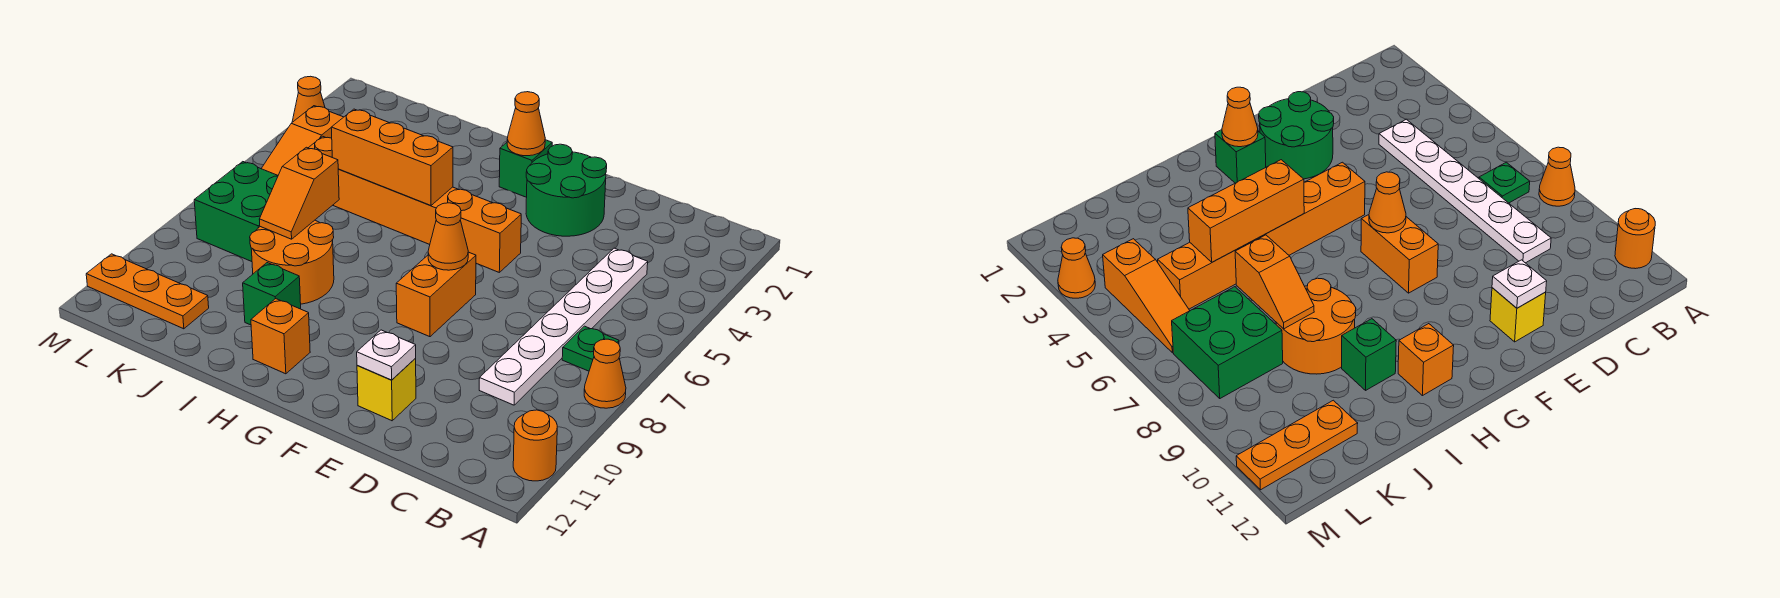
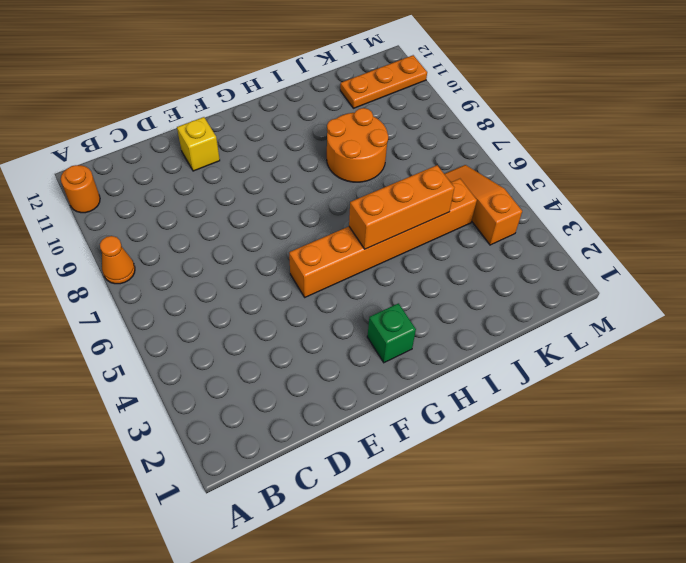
none -> green plate B7 level 1
none -> white plate C4:C9 level 1
none -> green round brick E2:F3 level 1

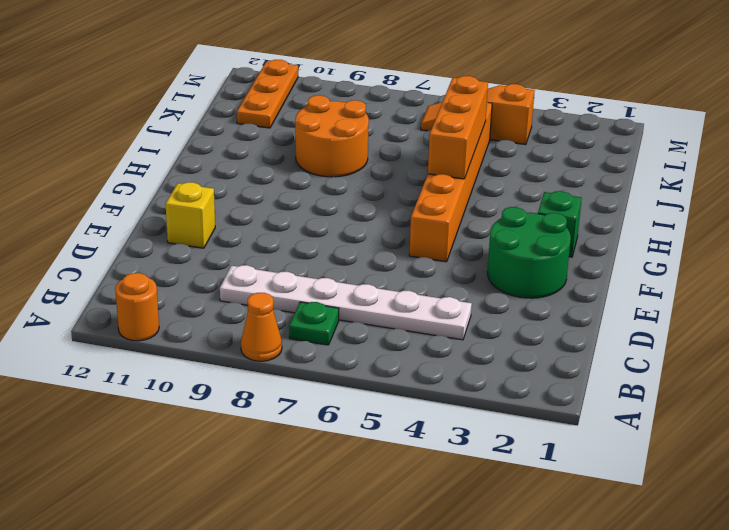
none -> orange brick F7:F8 level 1
none -> orange brick H11 level 1
none -> green brick I10 level 1

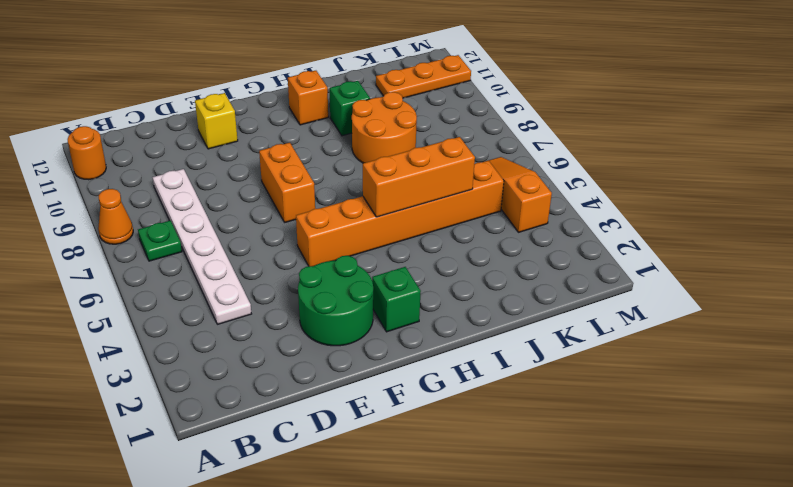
none -> green brick K7:L8 level 1
none -> orange cone M3 level 1
none -> white plate E11 level 2

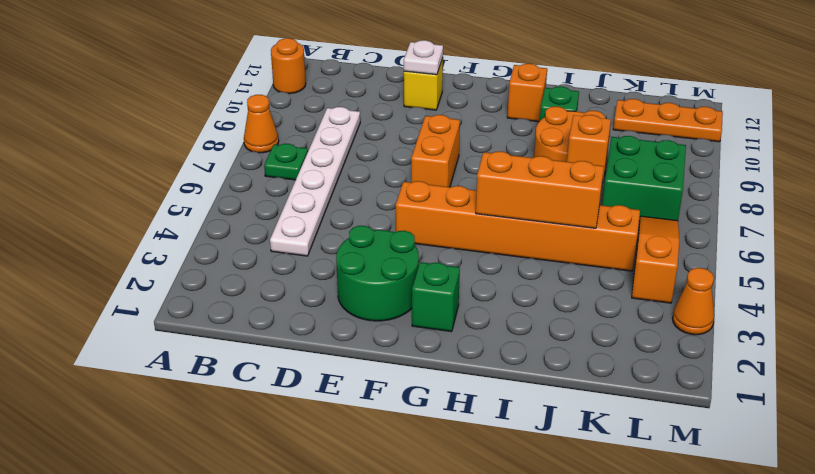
none -> orange cone F7 level 2
none -> orange cone G2 level 2

